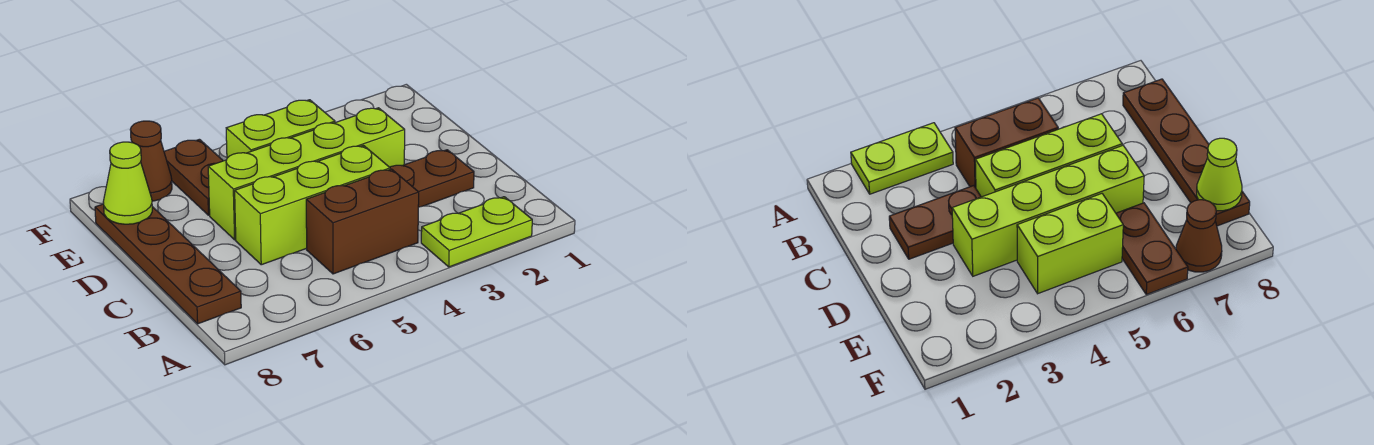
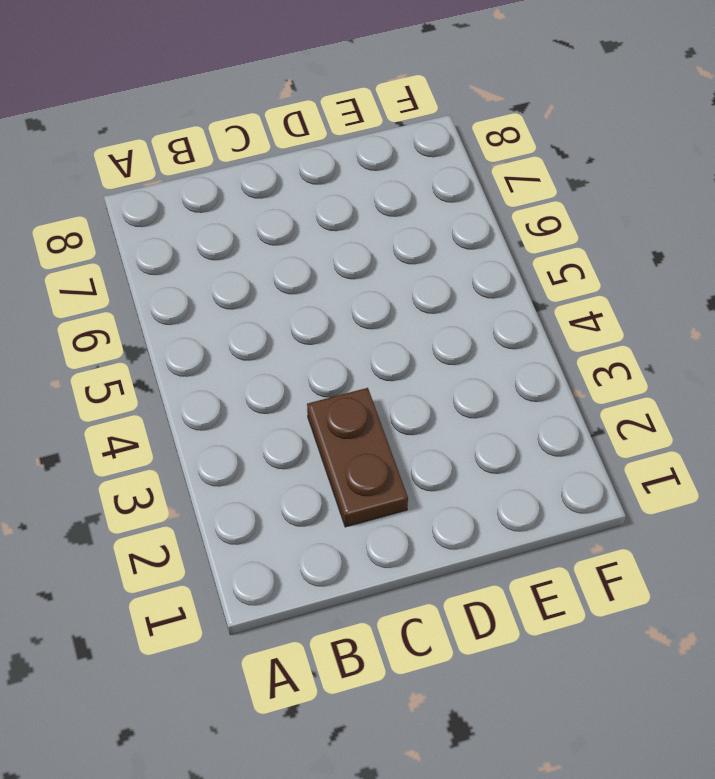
none -> lime plate A2:A3 level 1
none -> brown brick B4:B5 level 1

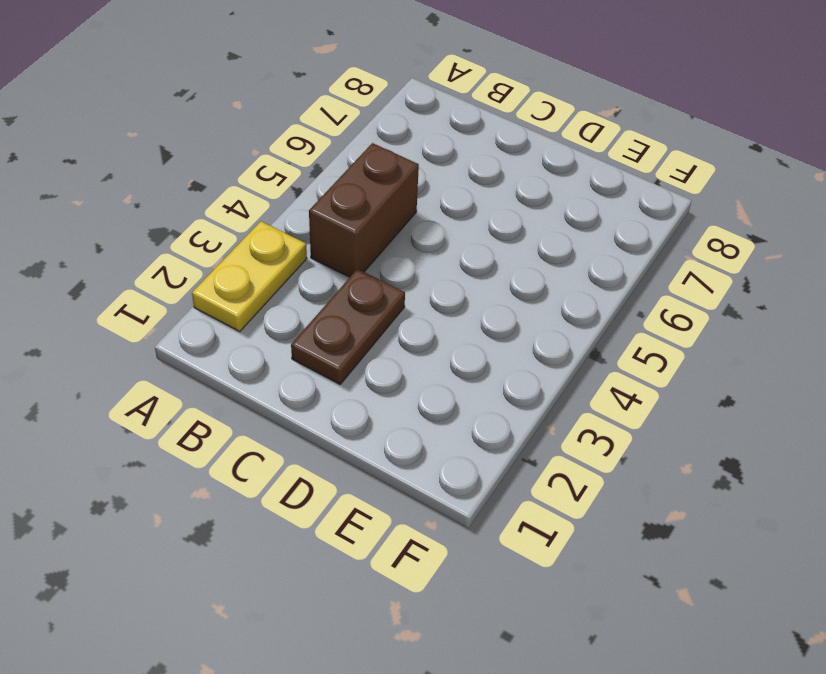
yellow plate A2:A3 level 1 -> lime plate A2:A3 level 1
none -> brown plate B8:E8 level 1
none -> lime brick C4:C6 level 1

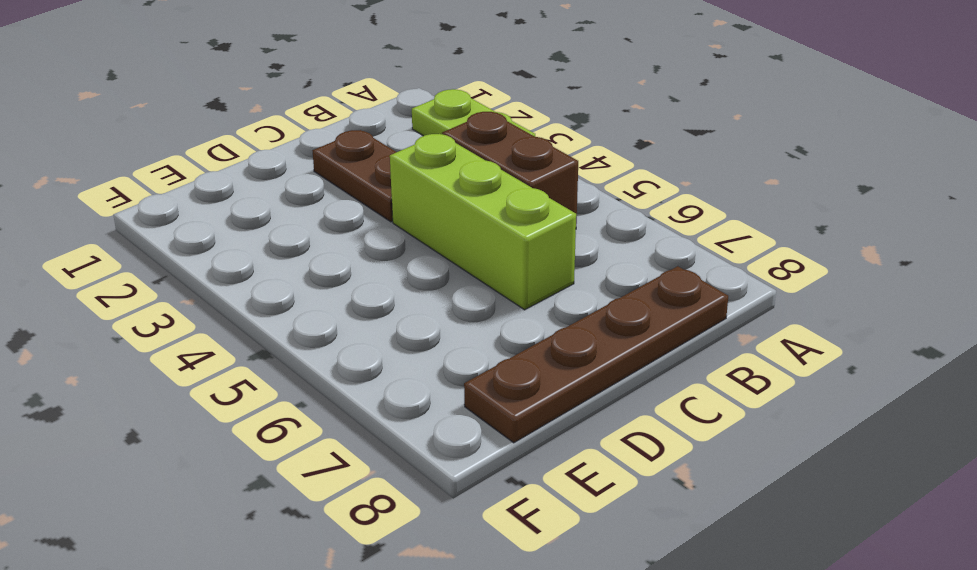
none -> lime brick D3:D6 level 1
none -> lime brick E4:E5 level 1

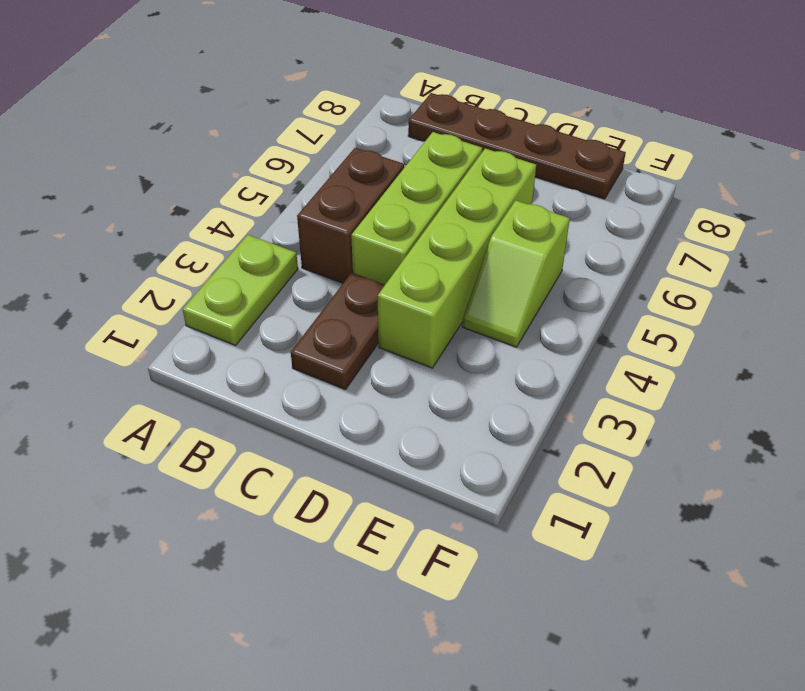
lime slope E4:E5 level 1 top 5 -> lime brick E4:E5 level 1
none -> brown plate E6:F6 level 1
none -> brown cone F7 level 1

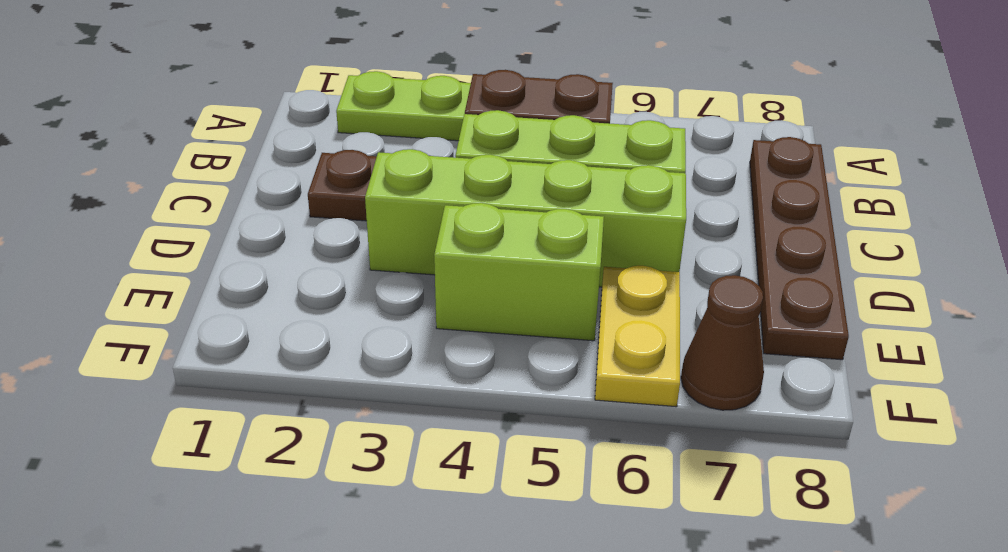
yellow plate E6:F6 level 1 -> brown plate E6:F6 level 1
none -> lime cone E8 level 2

